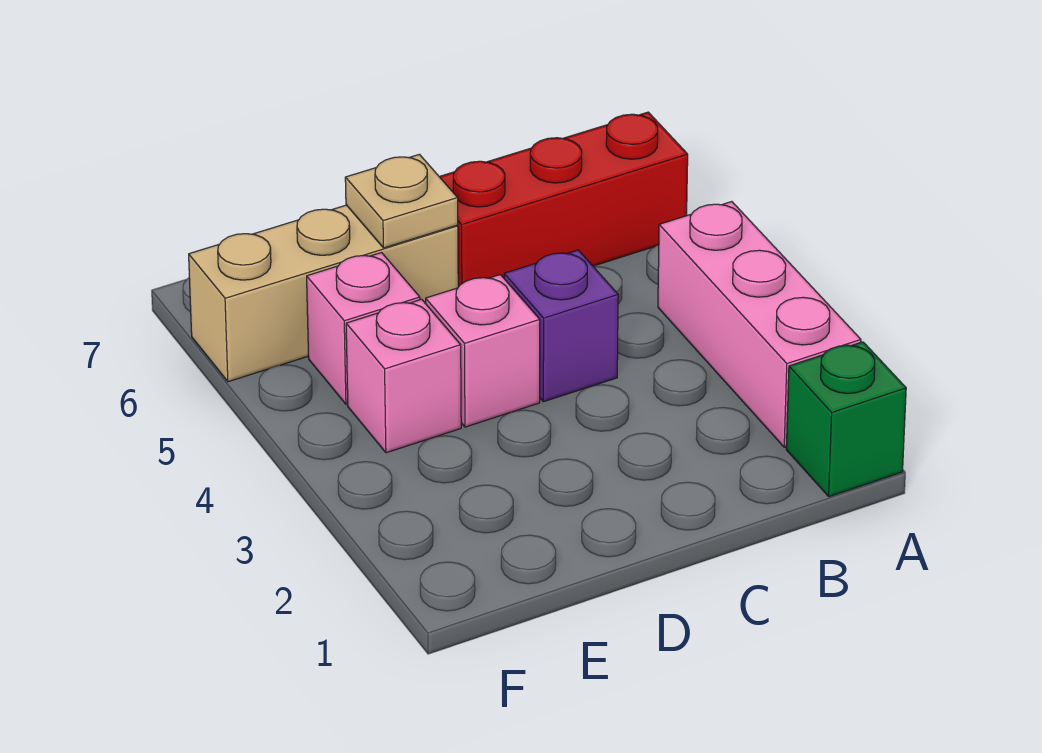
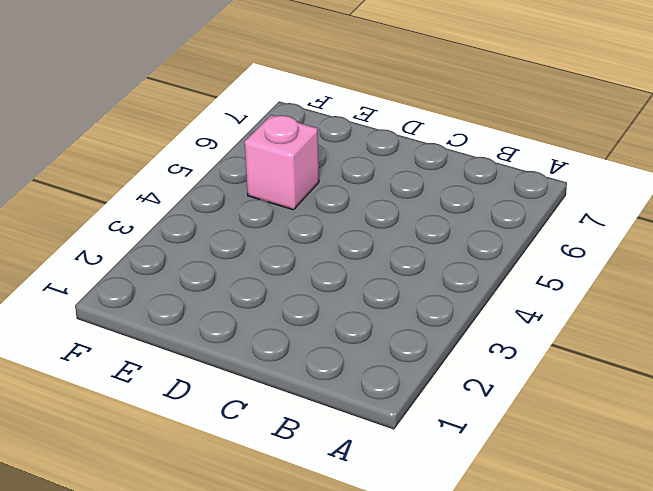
none -> green brick A1 level 1
none -> pink brick A2:A4 level 1

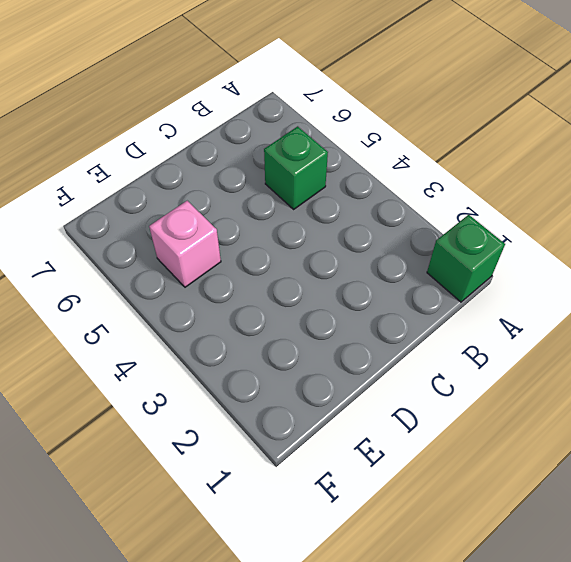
green brick B5 level 1 -> none
none -> pink brick A2:A4 level 1
none -> red brick A6:C6 level 1

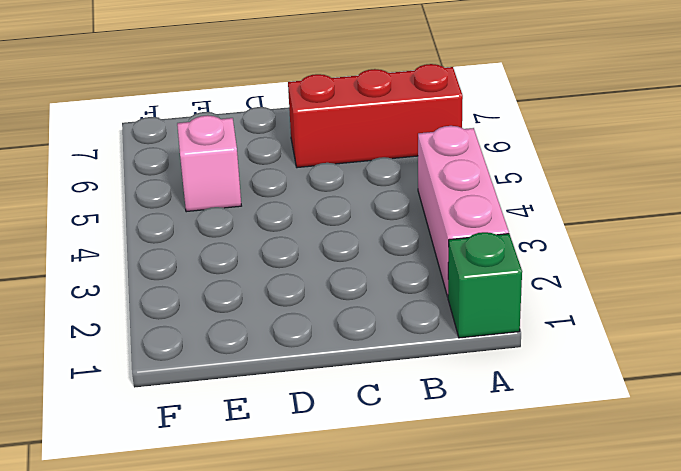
none -> purple brick C4 level 1
none -> pink brick D4 level 1

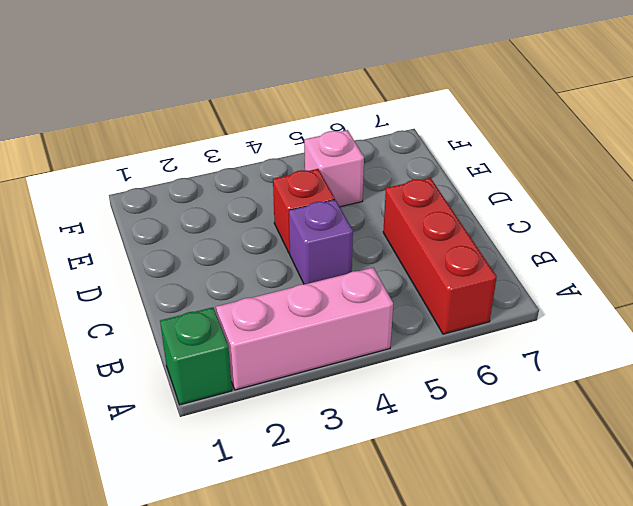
red brick D4 level 1 -> pink brick D4 level 1
none -> tan brick D6:F6 level 1
none -> pink brick E4 level 1

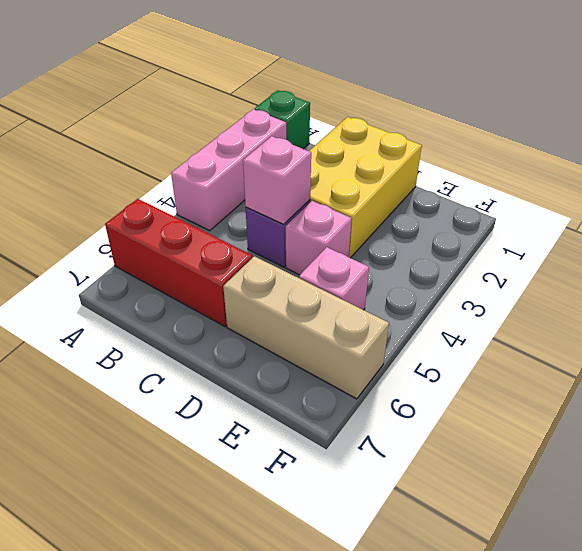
yellow brick C1:D3 level 1 -> none
pink brick C4 level 2 -> pink brick E4 level 1
none -> tan plate D6 level 2

